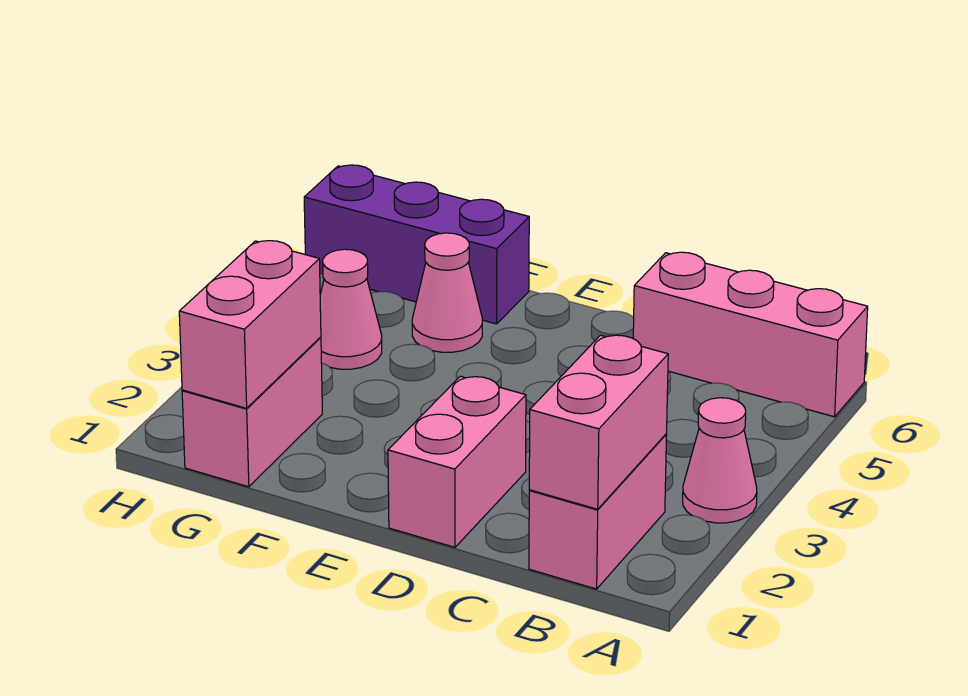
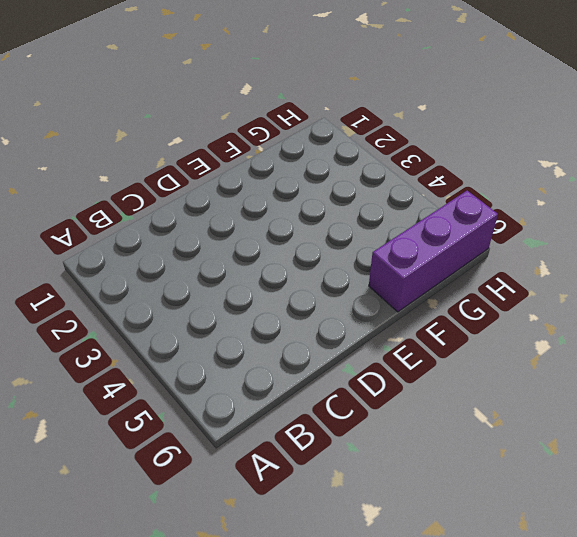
none -> pink cone A3 level 1
none -> pink brick A6:C6 level 1

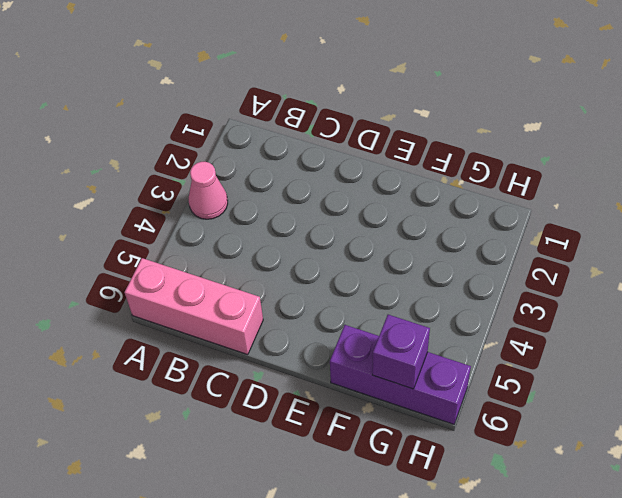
purple brick G6 level 2 -> none
none -> pink brick B1:B2 level 1
none -> pink brick D1:D2 level 1

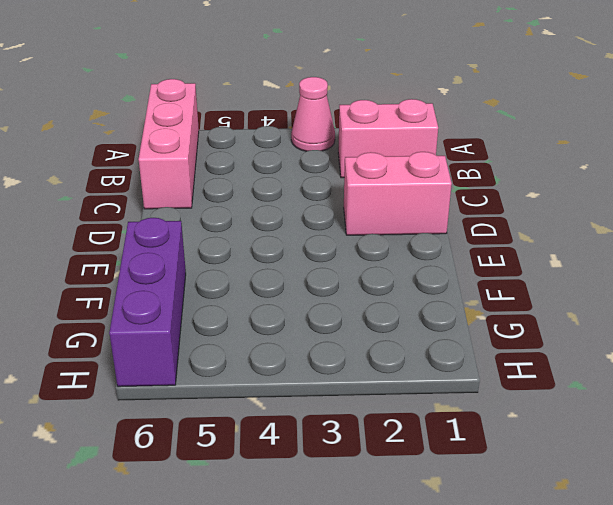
none -> pink cone F5 level 1
none -> pink brick G1:G2 level 1

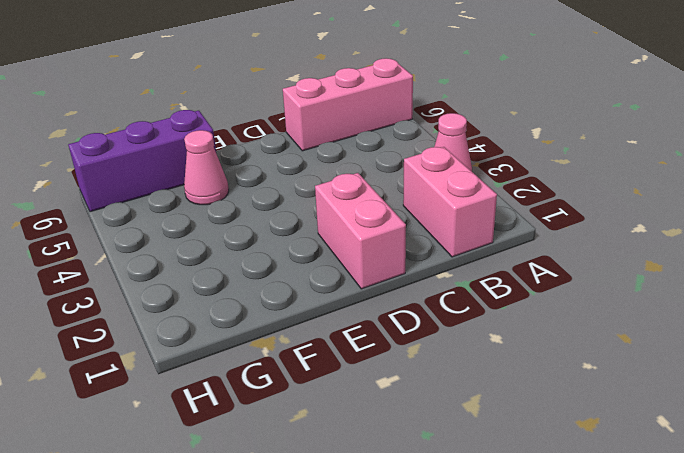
none -> pink brick G1:G2 level 1
none -> pink cone G4 level 1

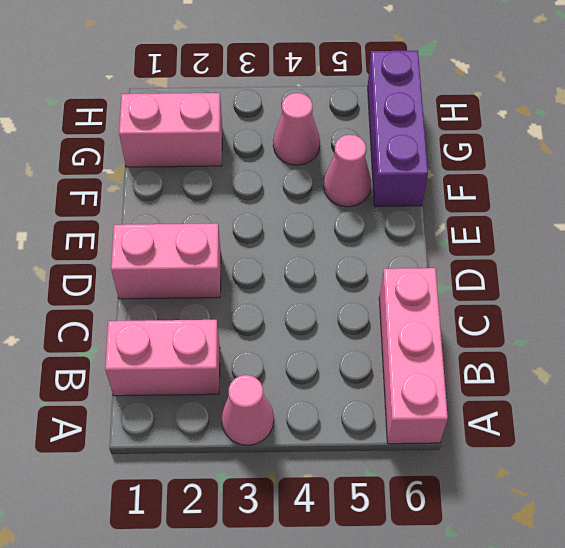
none -> pink brick B1:B2 level 2
none -> pink brick G1:G2 level 2

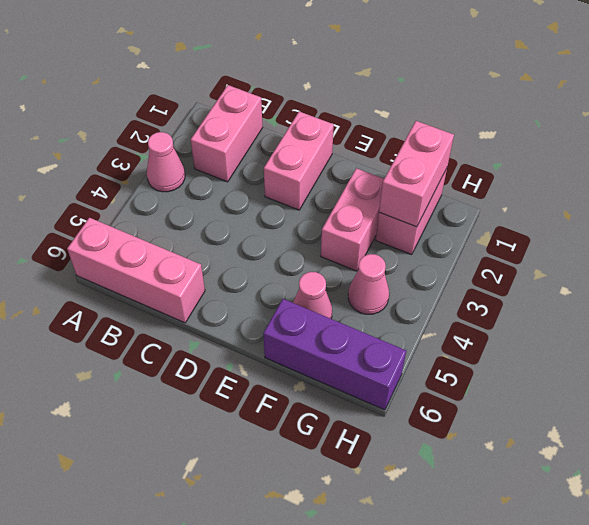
pink brick F2:F3 level 1 -> pink brick B1:B2 level 2

